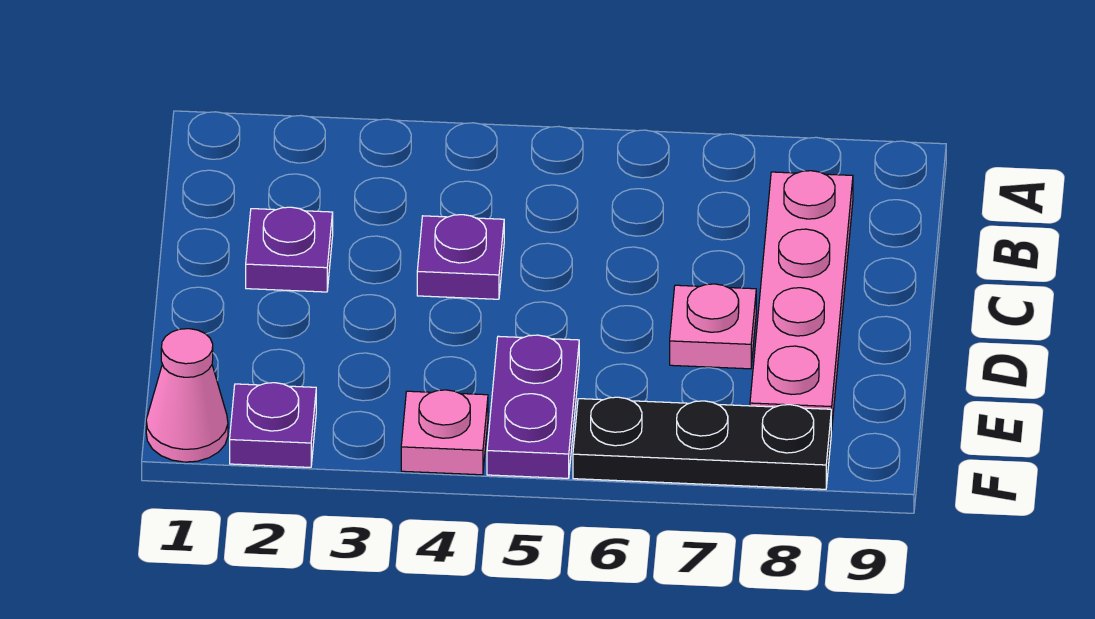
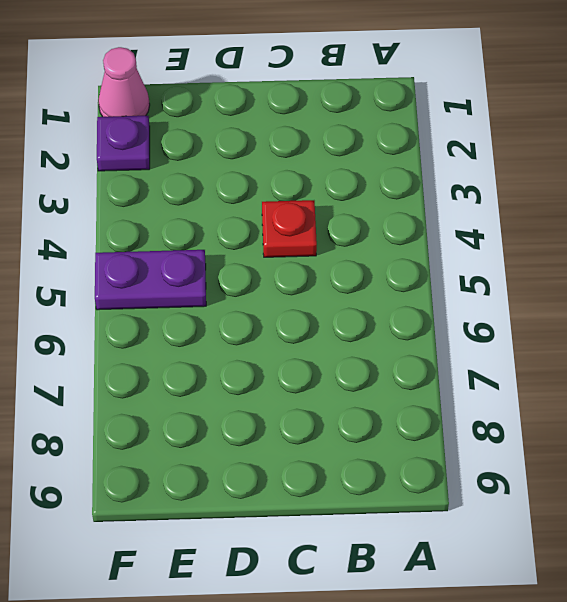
red plate C4 level 1 -> purple plate C4 level 1
none -> pink plate B8:E8 level 1
none -> purple plate C2 level 1

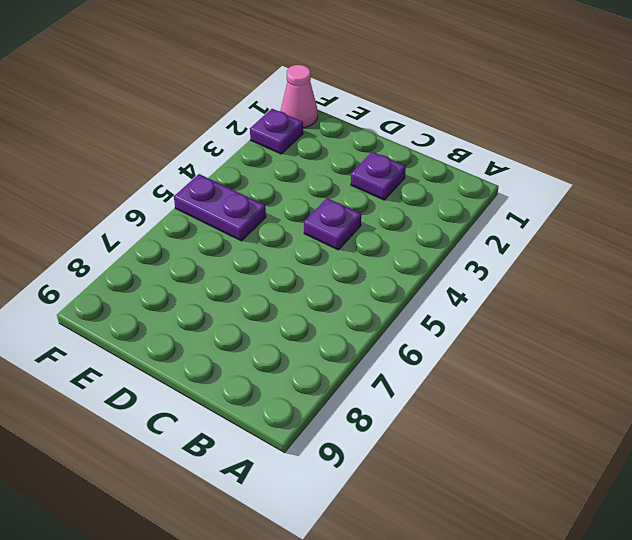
none -> pink plate B8:E8 level 1
none -> pink plate D7 level 1

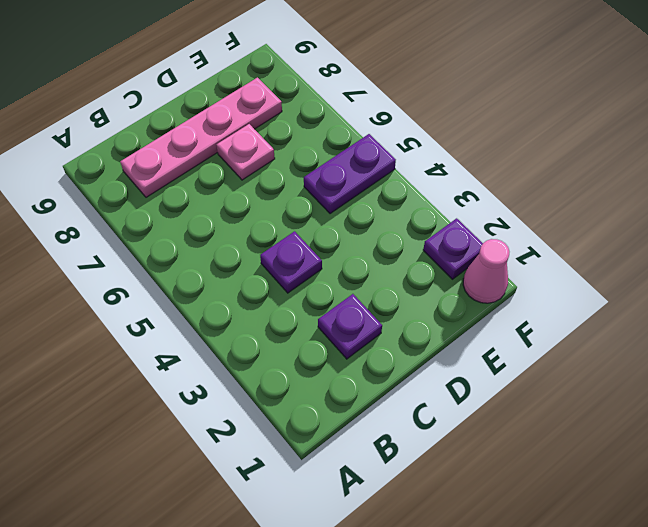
none -> pink plate F4 level 1
none -> black plate F6:F8 level 1

